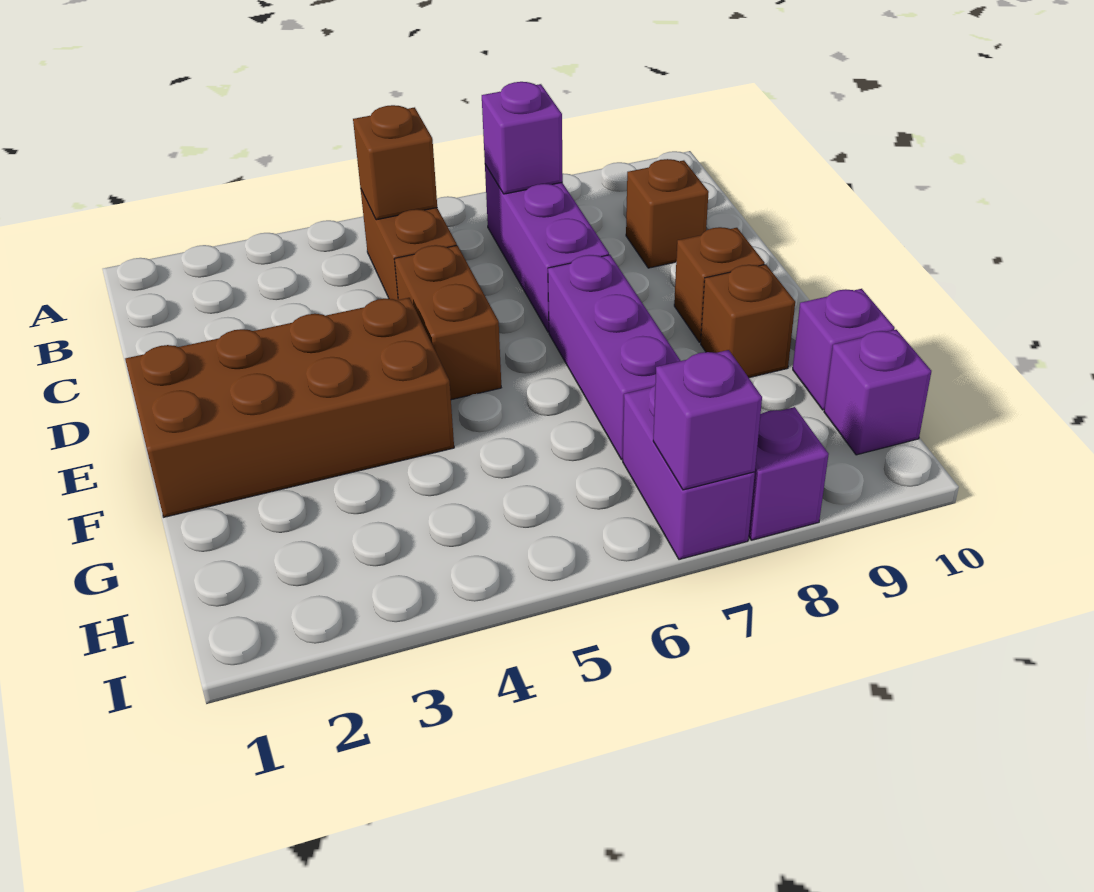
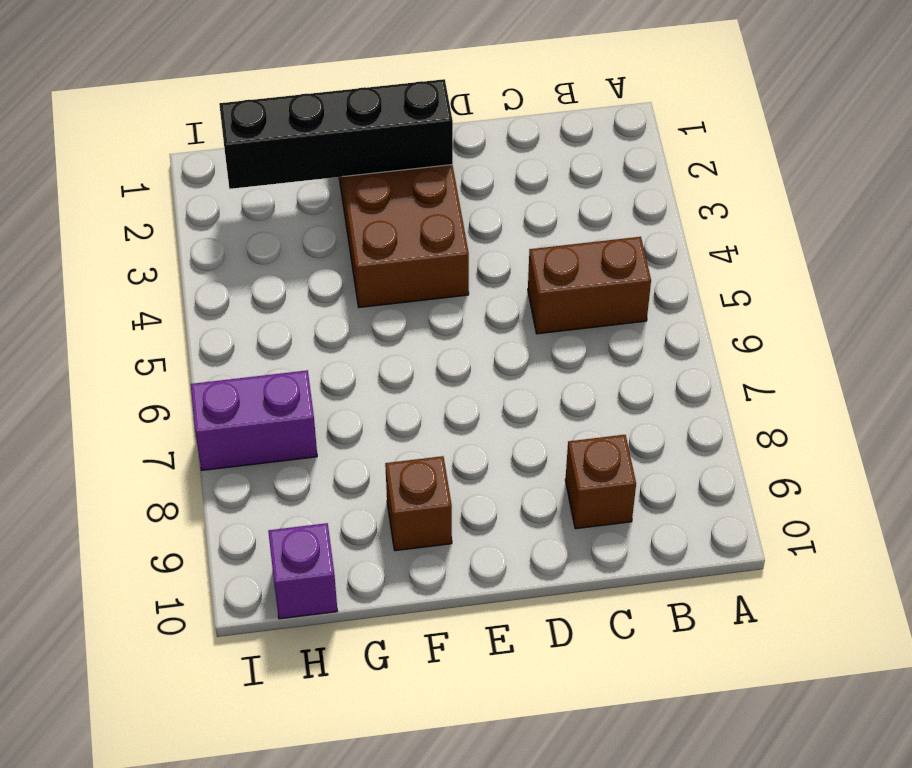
black brick E2:H2 level 2 -> none
none -> purple brick B7:D7 level 1
none -> brown brick D5:E5 level 1
none -> purple brick E7:G7 level 1

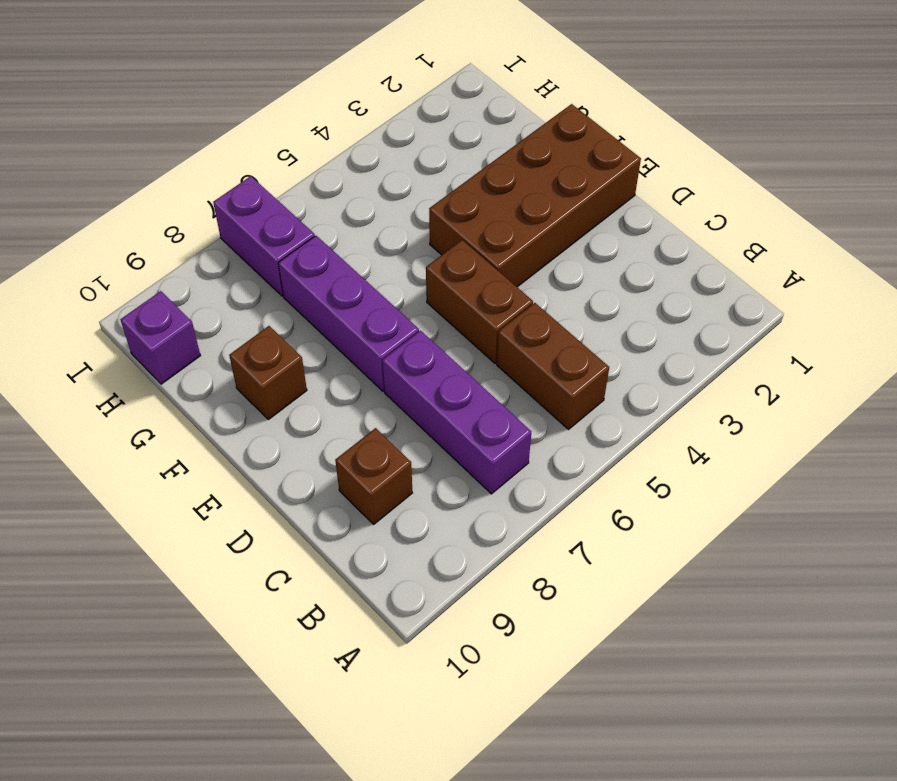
none -> brown brick E9 level 1
none -> purple brick G10 level 1
none -> purple brick I8 level 1

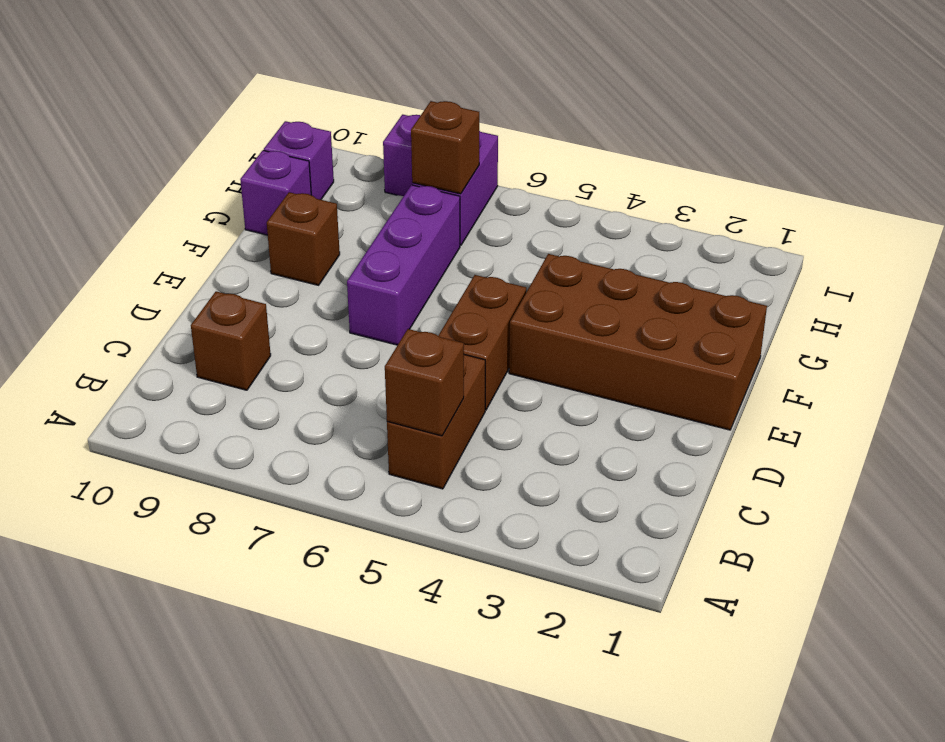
brown brick H7 level 2 -> brown brick E9 level 1
none -> purple brick B7:D7 level 1
none -> purple brick B7 level 2
none -> purple brick I7 level 2

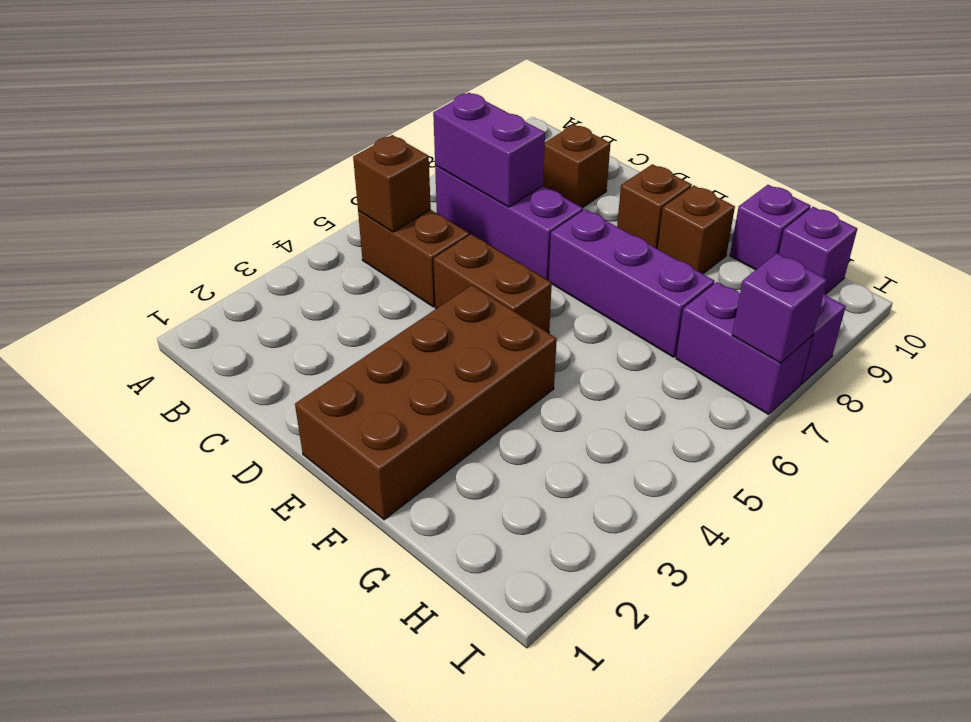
purple brick B7:C7 level 2 -> purple brick B7 level 2

